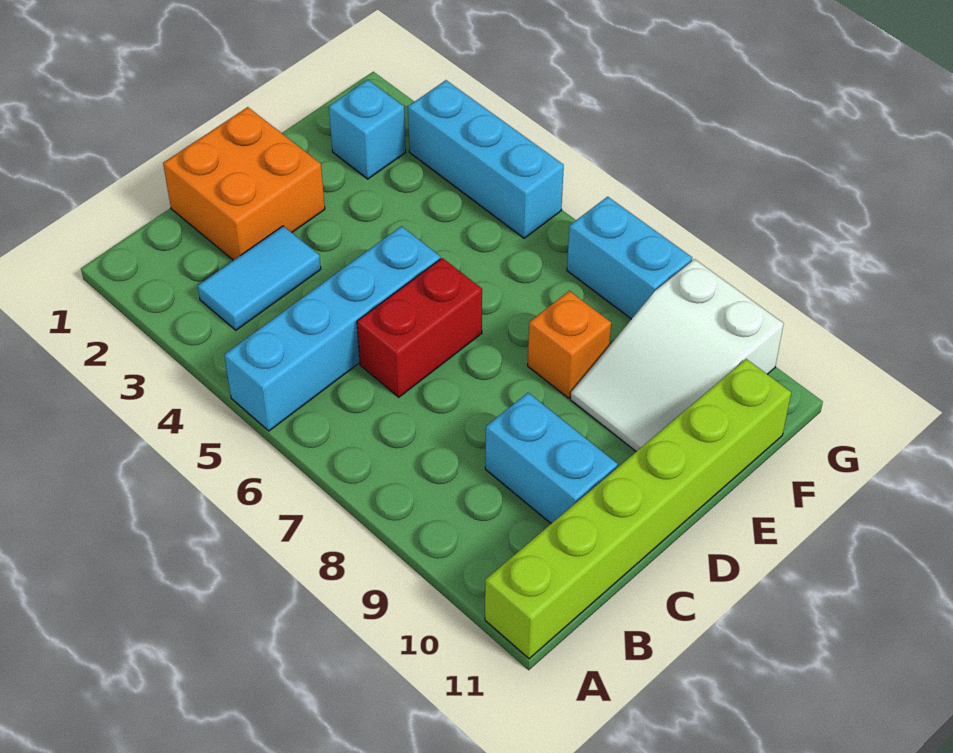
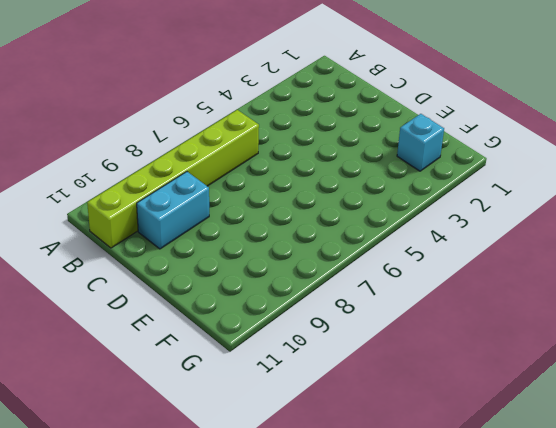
lime brick B6:B11 level 1 -> lime brick A11:F11 level 1
none -> cyan brick A5:D5 level 1
none -> cyan tile B3:C3 level 1

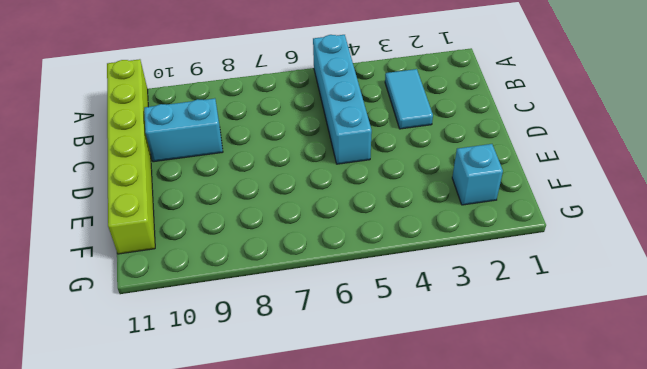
none -> orange brick C1:D2 level 1
none -> red brick C6:D6 level 1

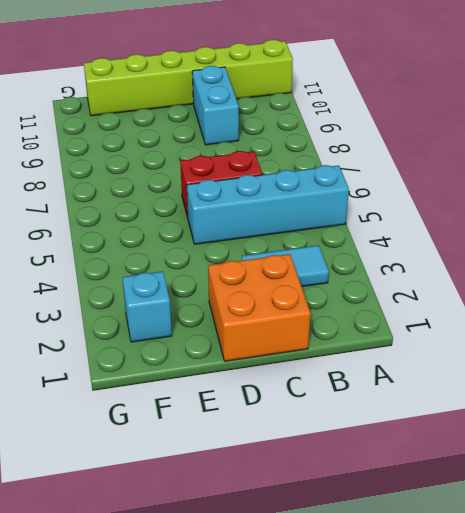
none -> orange brick E8 level 1
none -> white slope E9:G10 level 1 top G

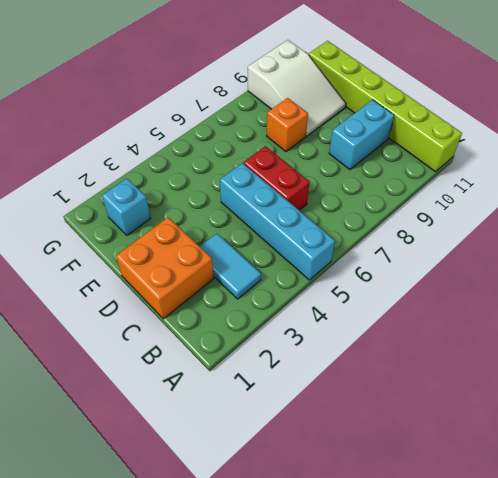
none -> cyan brick G3:G5 level 1
none -> cyan brick G7:G8 level 1

